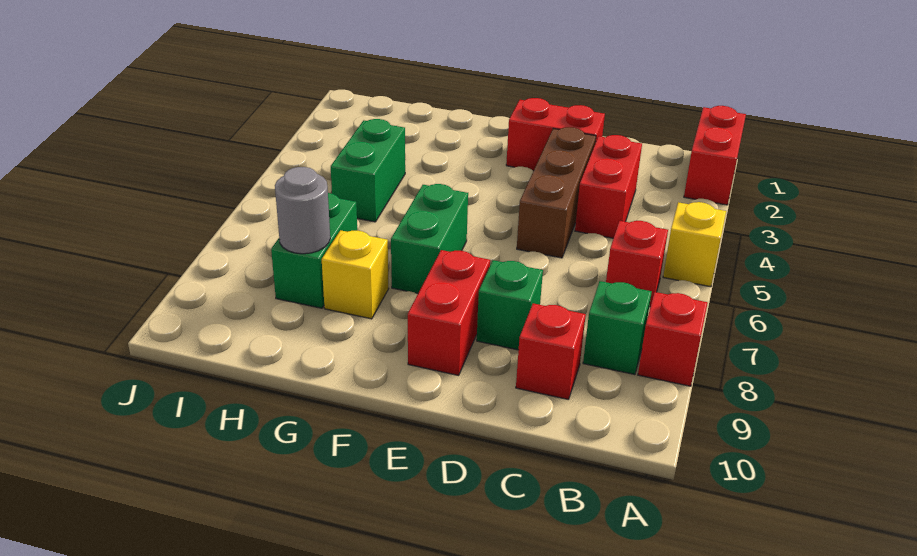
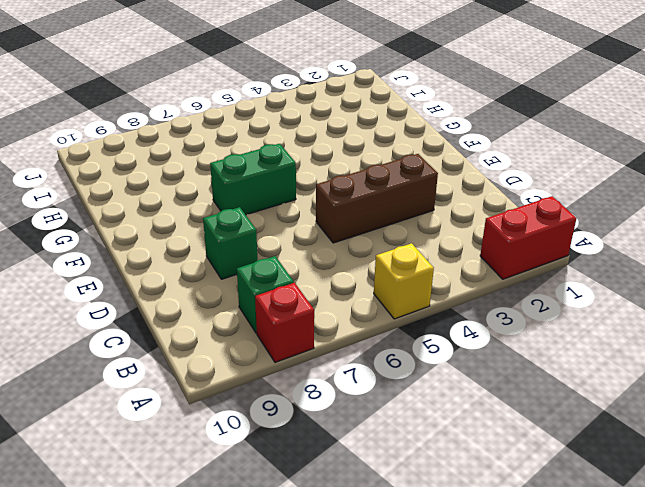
none -> red brick B6 level 1
none -> red brick C3:C4 level 1
none -> red brick C9 level 1

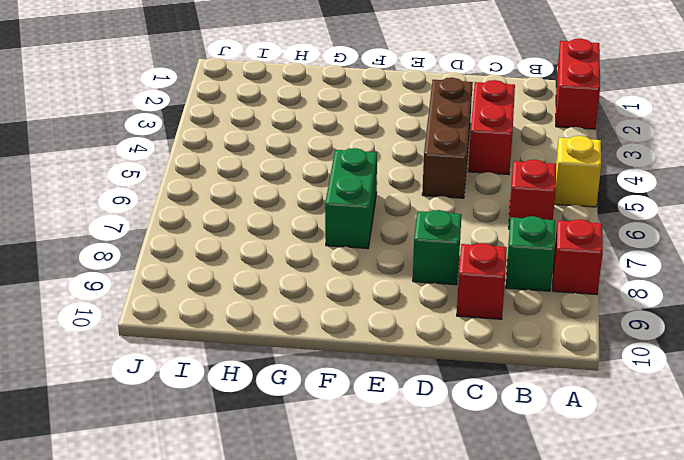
none -> red brick D2:E2 level 1
none -> red brick E8:E9 level 1
none -> yellow brick G8 level 1

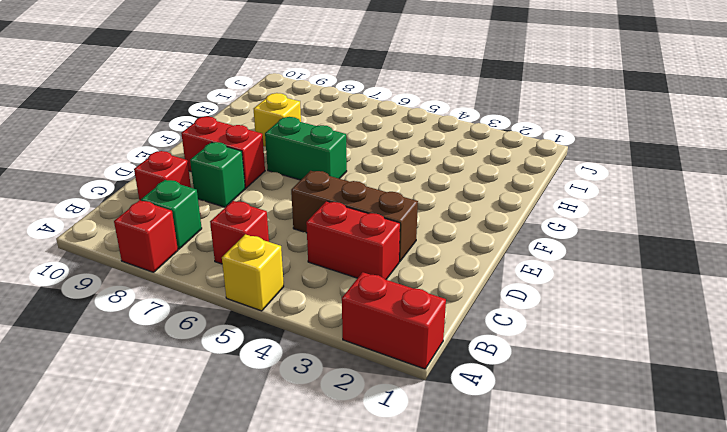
none -> red brick D2:E2 level 1
none -> green brick H4:H5 level 1
none -> green brick H7:H8 level 1

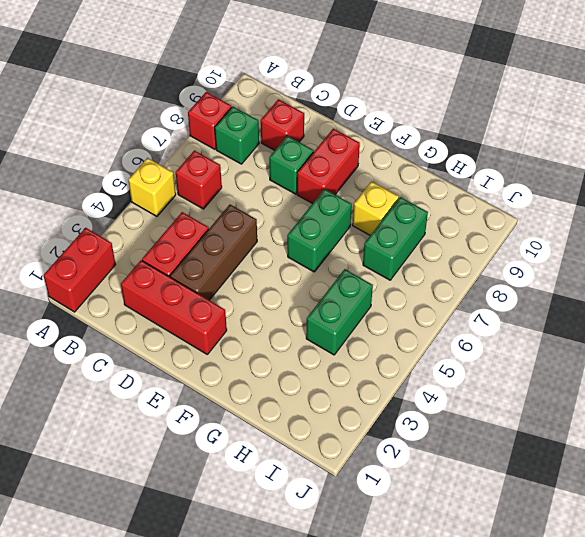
red brick C2:E2 level 1 -> red brick D2:E2 level 1
none -> grey round brick H8 level 2

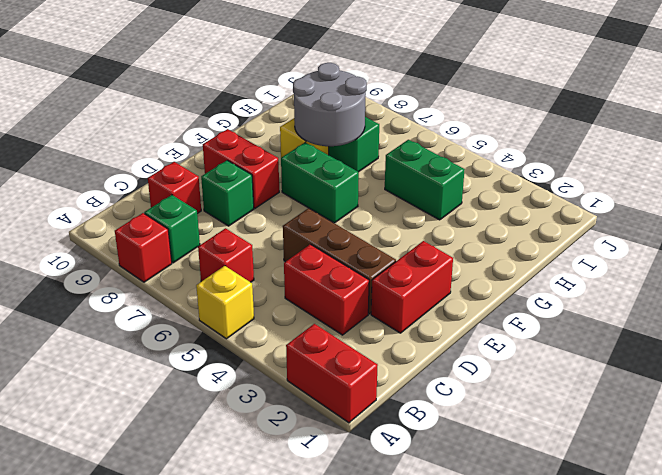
grey round brick G7:H8 level 2 -> grey round brick H8 level 2

